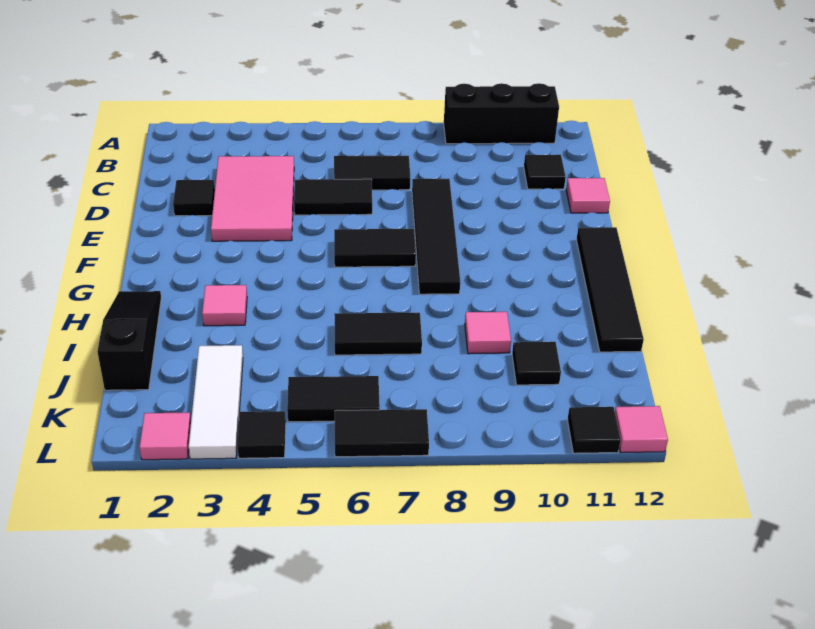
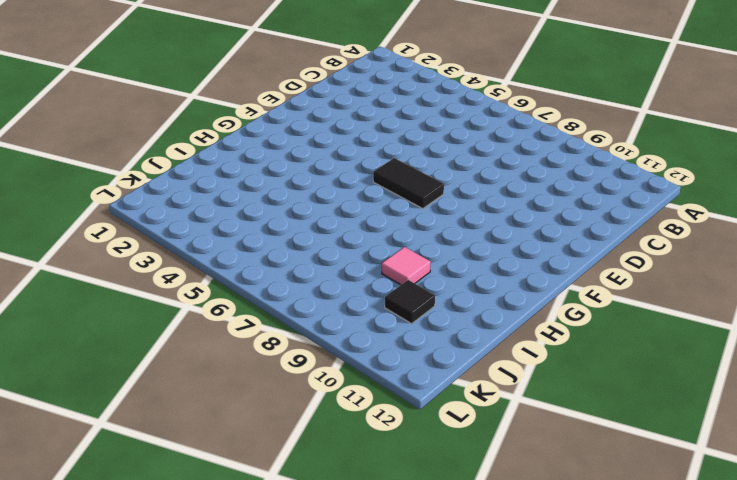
none -> black brick A9:A11 level 1
none -> pink tile C3:E4 level 1
none -> black tile C6:C7 level 1

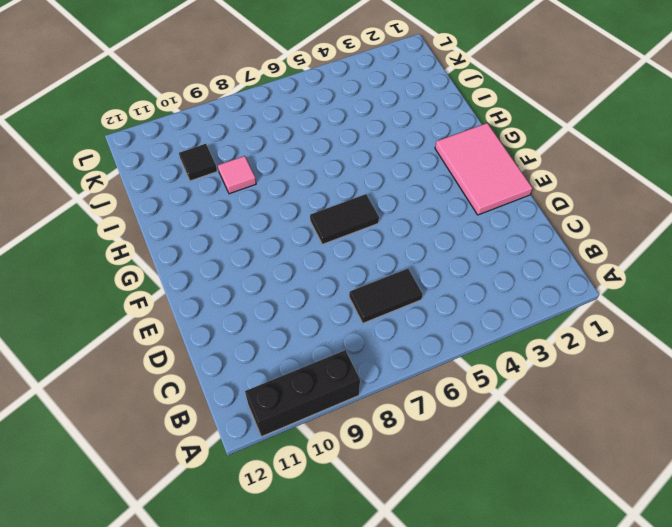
pink tile E1:G2 level 1 -> pink tile C3:E4 level 1
none -> black tile C11 level 1
none -> black tile D2 level 1
none -> black tile D5:D6 level 1

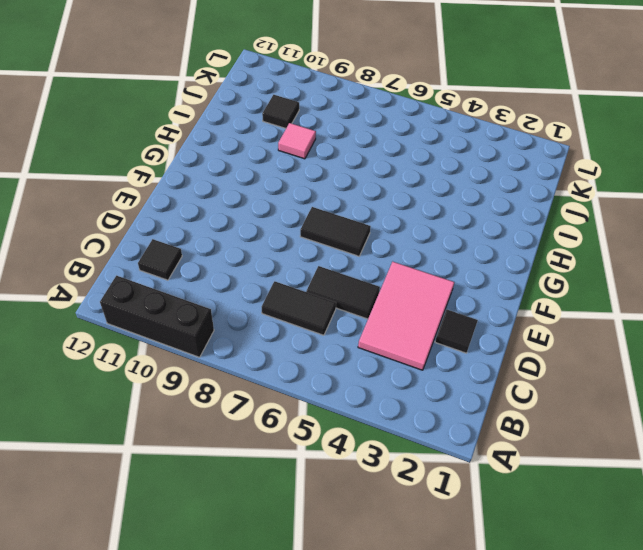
none -> black tile D8:G8 level 1
none -> pink tile D12 level 1
none -> black tile F12:I12 level 1

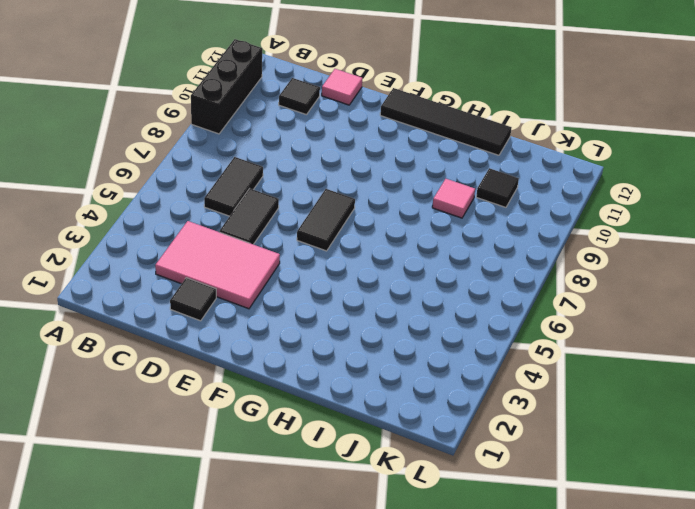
none -> black tile D8:G8 level 1
none -> black slope H1:J1 level 1 top J
none -> pink tile H3 level 1

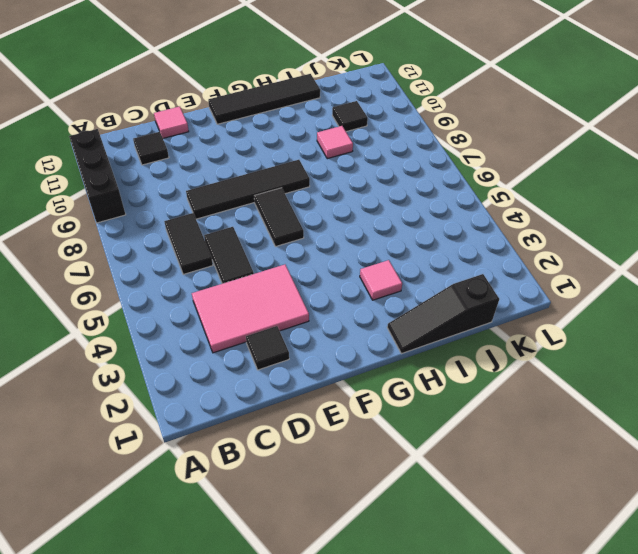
none -> black tile I6:I7 level 1
none -> white tile J3:L3 level 1
none -> black tile K5:K6 level 1

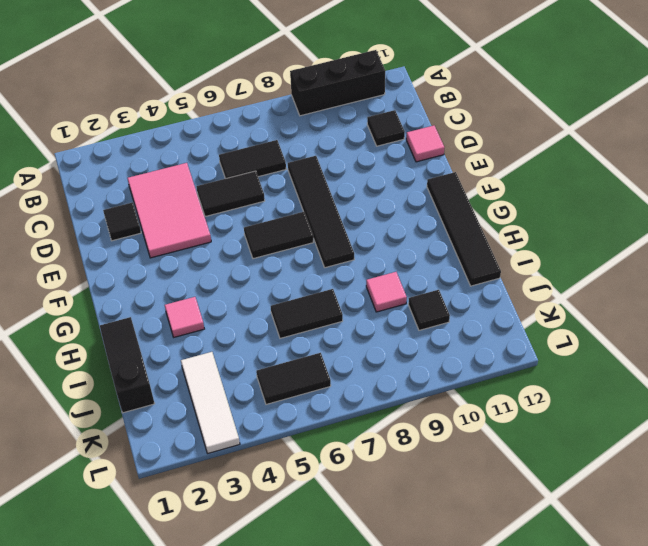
none -> pink tile L2 level 1
none -> black tile L4 level 1
none -> black tile L6:L7 level 1

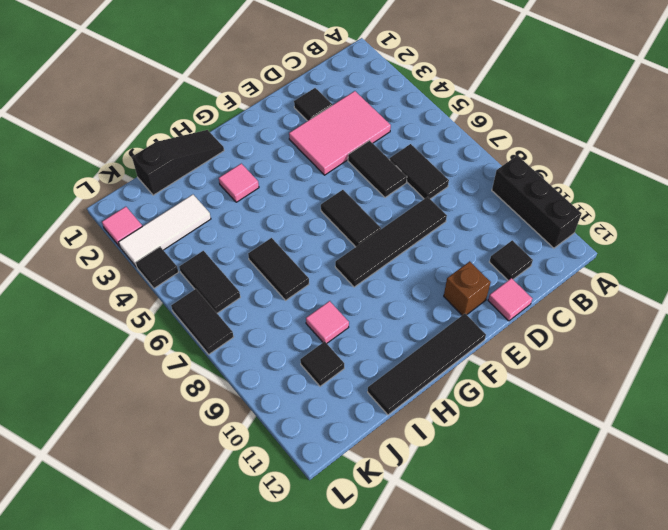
brown brick E11 level 1 -> none
none -> black tile L11 level 1
none -> pink tile L12 level 1

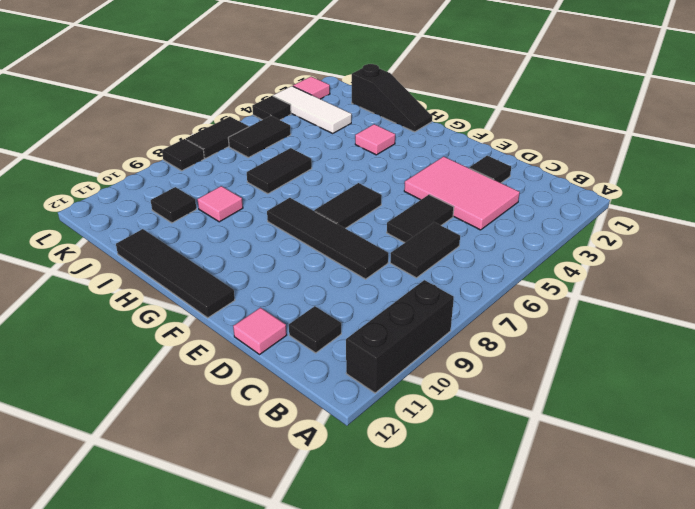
black tile L8 level 1 -> black tile L11 level 1
none -> pink tile L12 level 1

